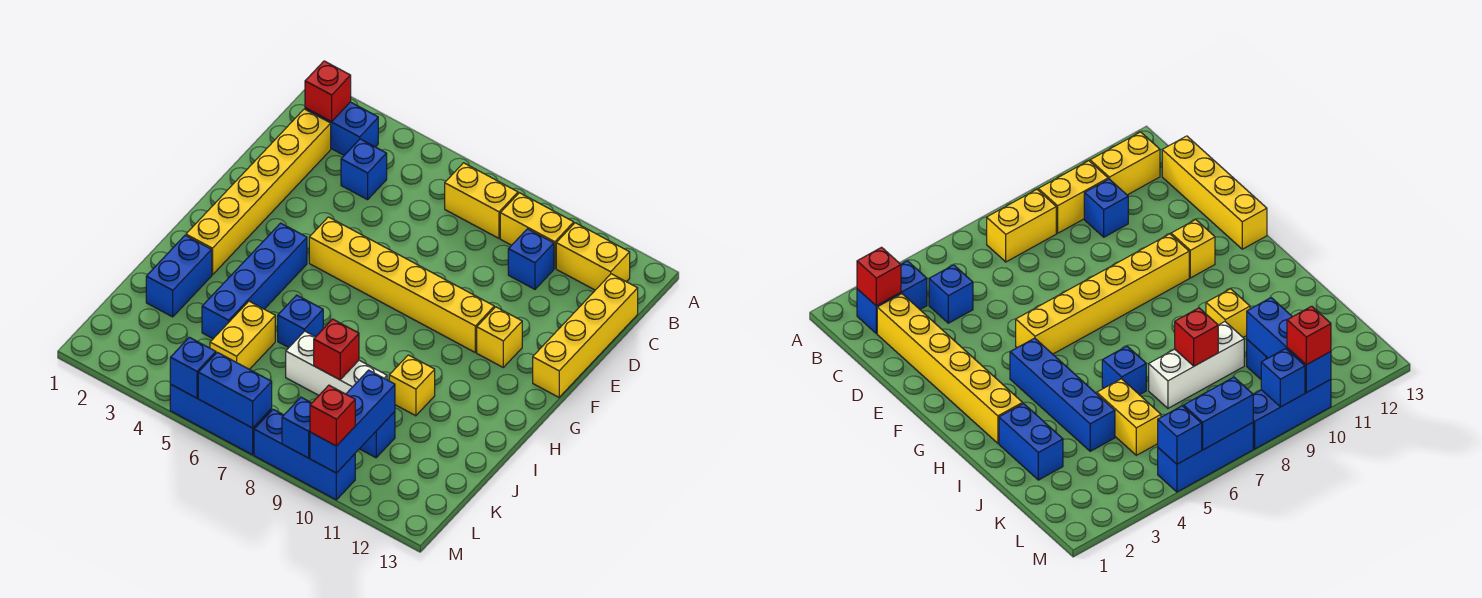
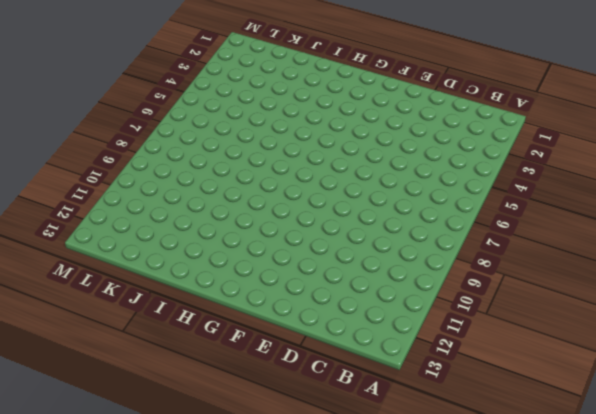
none -> blue brick B2:B3 level 1
none -> yellow brick B7:B8 level 1
none -> yellow brick B9:B10 level 1

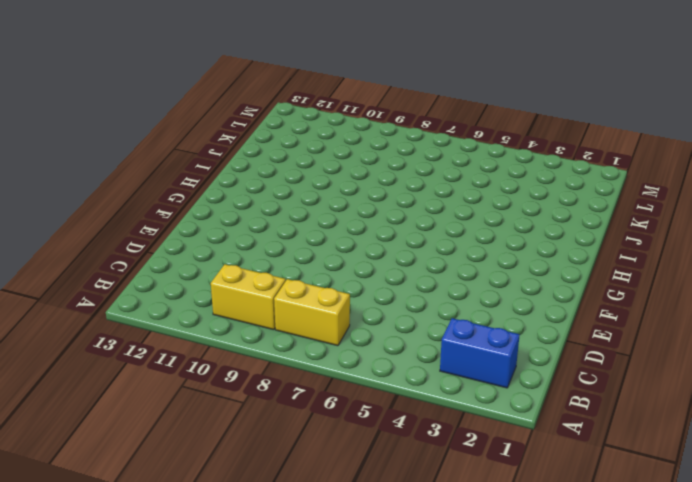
none -> yellow brick B11:B12 level 1
none -> yellow brick C2:H2 level 1
none -> blue brick C4 level 1

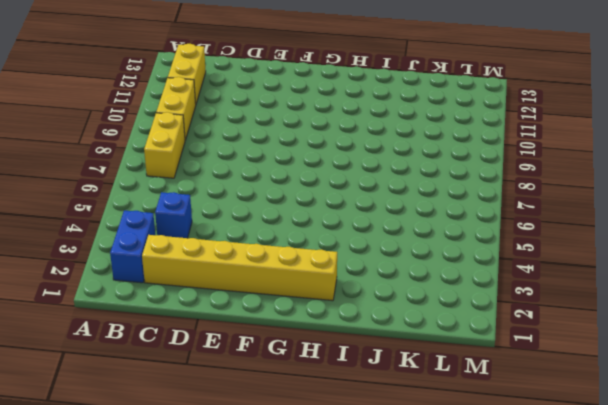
none -> blue brick C10 level 1
none -> yellow brick C13:F13 level 1
none -> yellow brick F5:F10 level 1

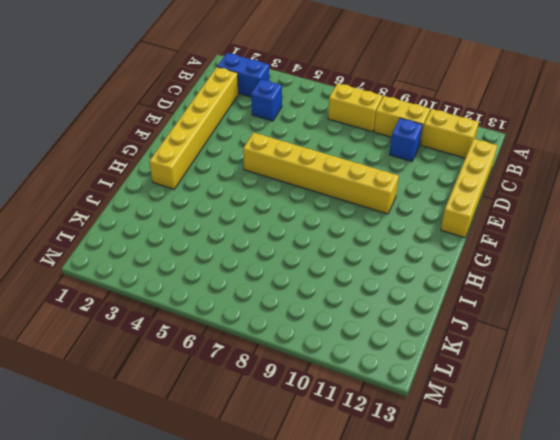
none -> yellow brick F11 level 1
none -> blue brick G4:J4 level 1
none -> blue brick I2:J2 level 1

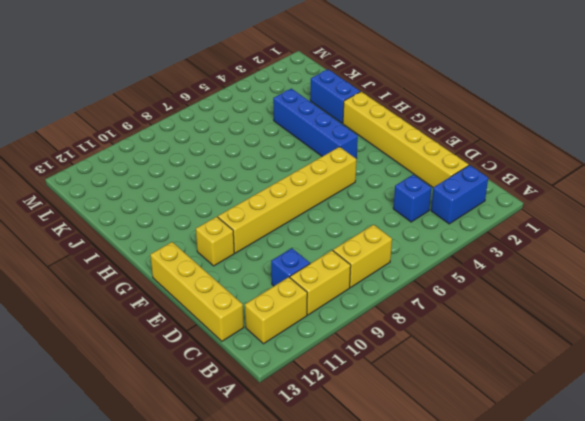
none -> blue brick I6 level 1
none -> yellow brick I10 level 1
none -> yellow brick J5:K5 level 1

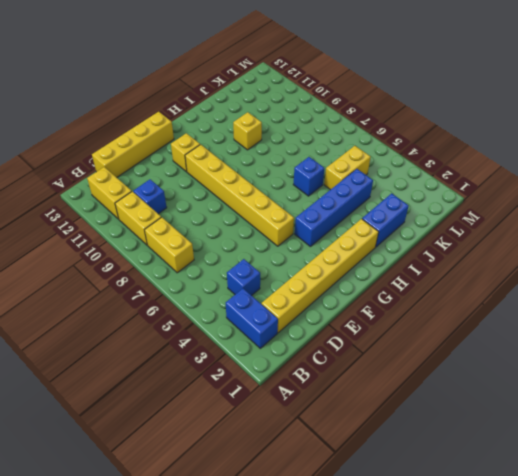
none -> white brick J7:J9 level 1
none -> blue brick K10 level 1
none -> blue brick M5:M7 level 1

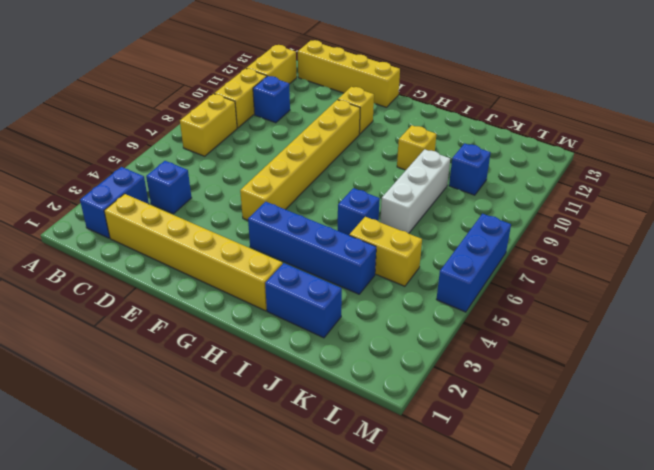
none -> blue brick M8:M10 level 1
none -> red brick B2 level 2
none -> red brick J8 level 2

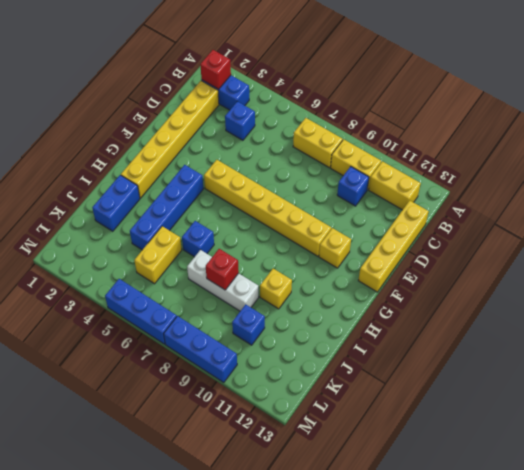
none -> blue brick K10:M10 level 2
none -> blue brick M5 level 2
none -> blue brick M6:M7 level 2

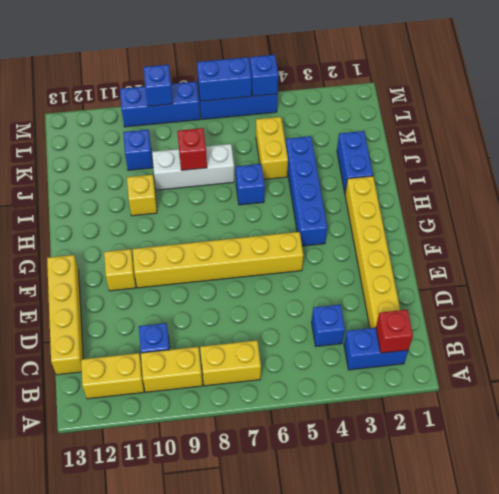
none -> blue brick K10:M10 level 2
none -> red brick M10 level 3

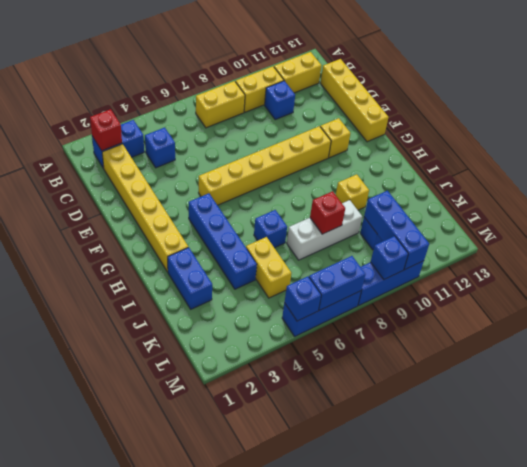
none -> red brick M10 level 3

